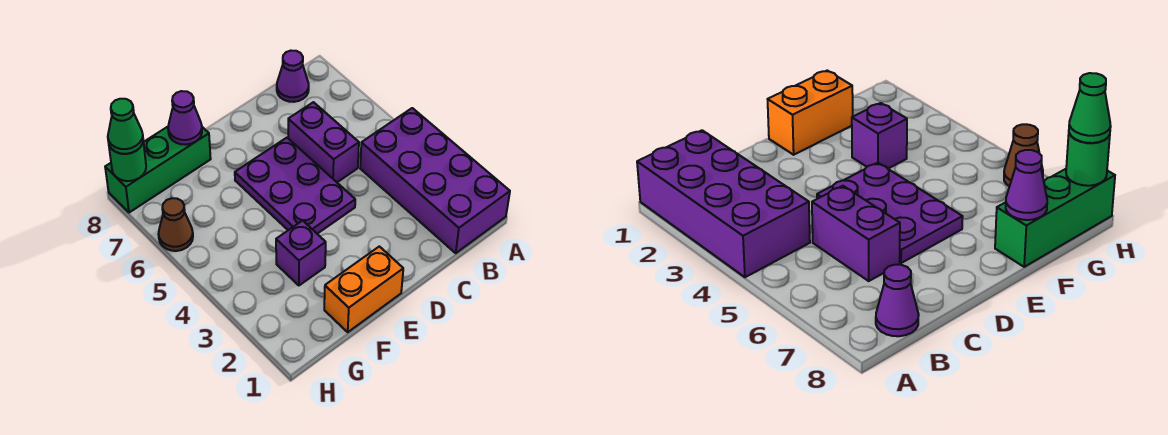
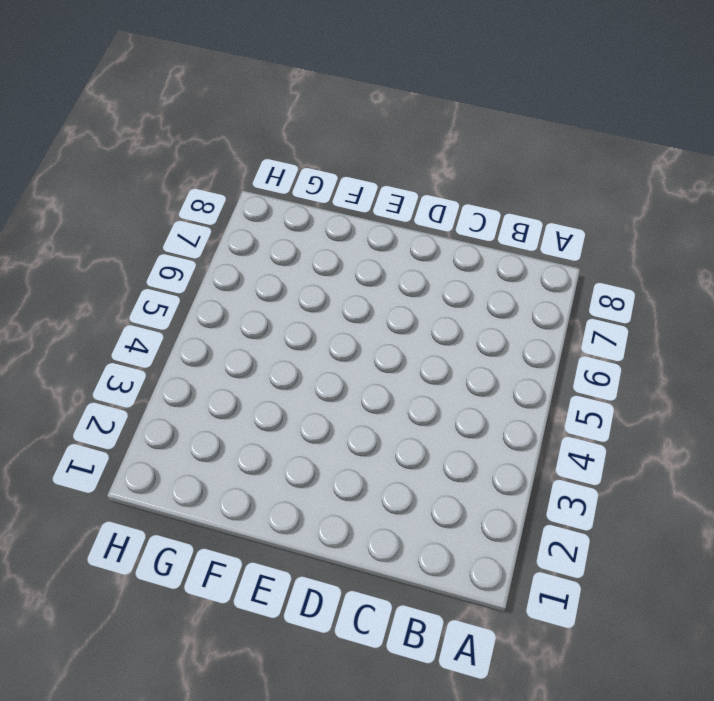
none -> purple brick A1:B4 level 1
none -> purple cone B8 level 1

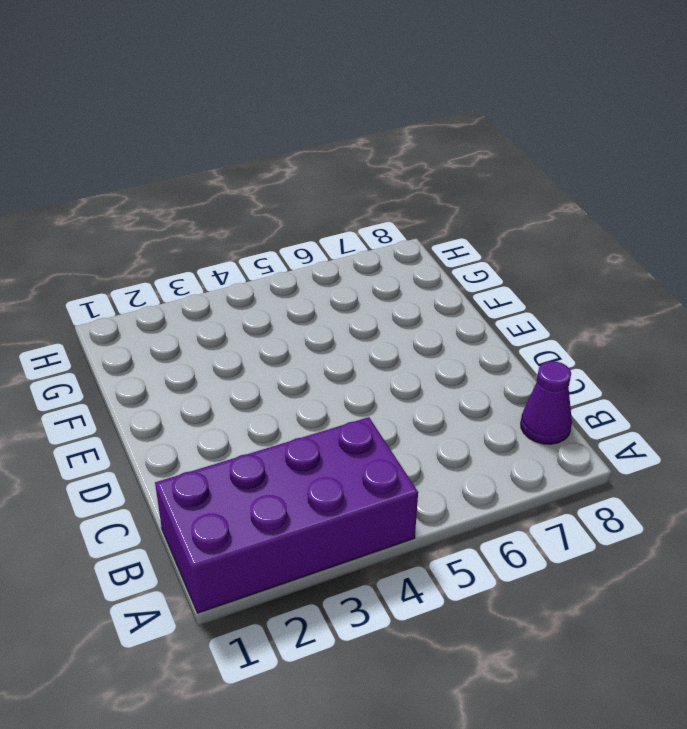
none -> purple brick C5:C6 level 1
none -> purple plate D4:E6 level 1

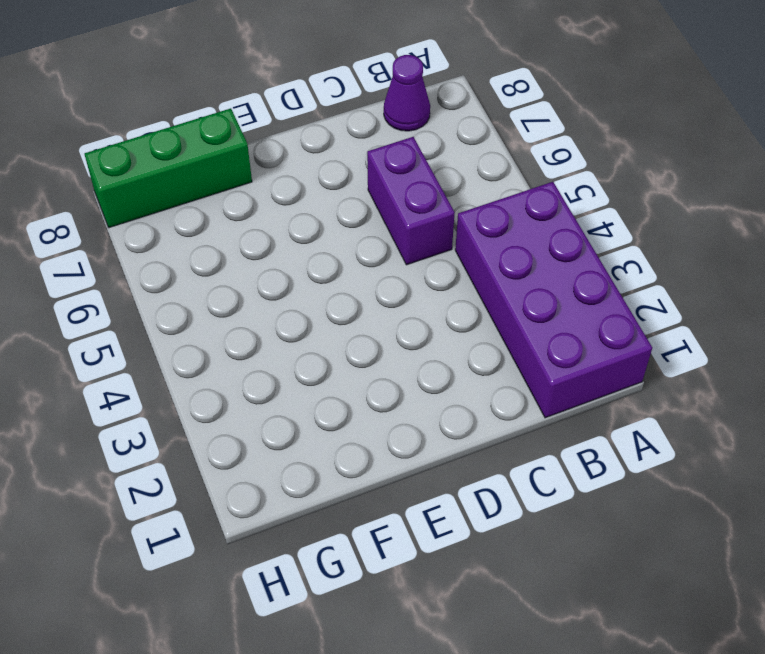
none -> purple plate D4:E6 level 1
none -> orange brick E1:F1 level 1

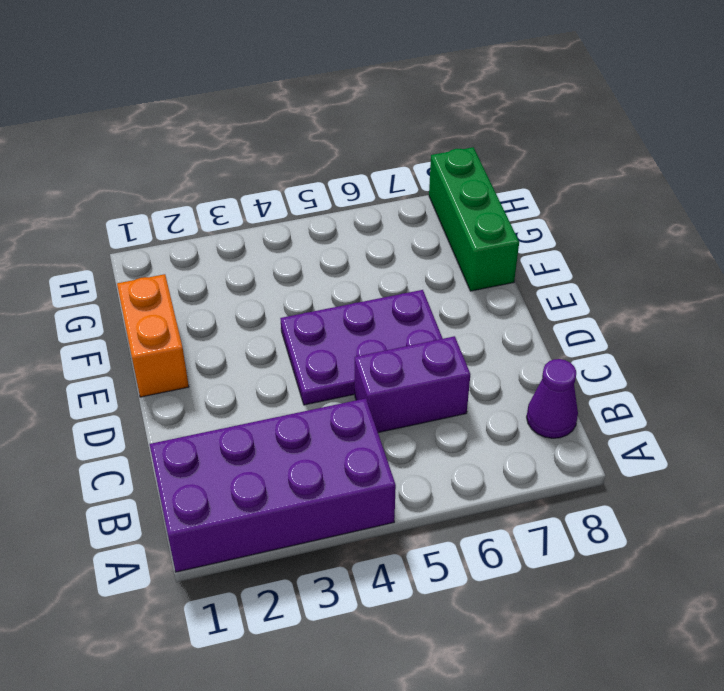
none -> purple brick F3 level 1
none -> brown cone H6 level 1

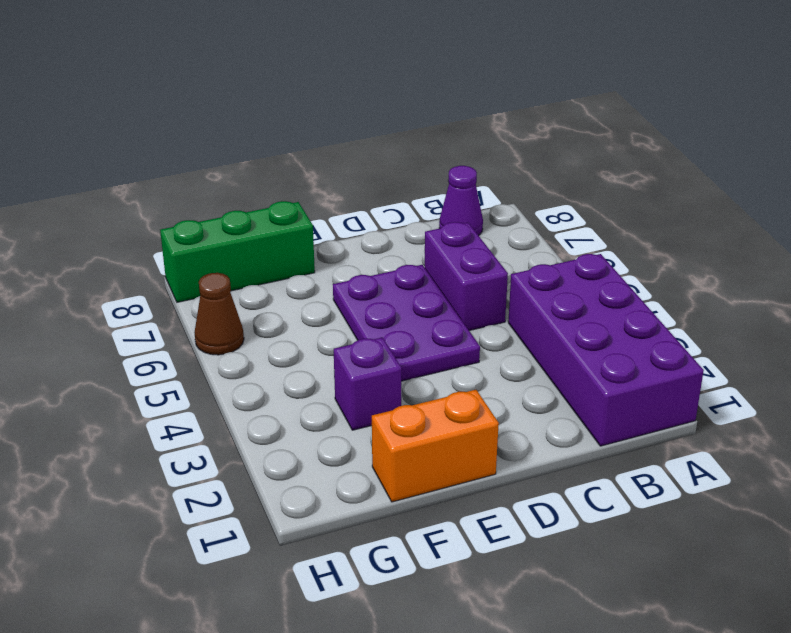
none -> purple cone F8 level 2
none -> green round brick H8 level 2

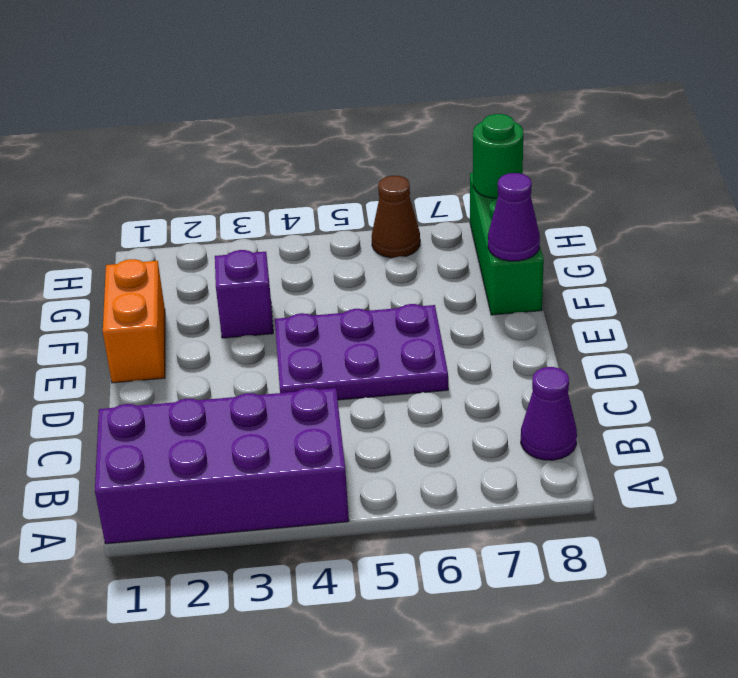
none -> purple brick C5:C6 level 1
none -> green cone H8 level 3

